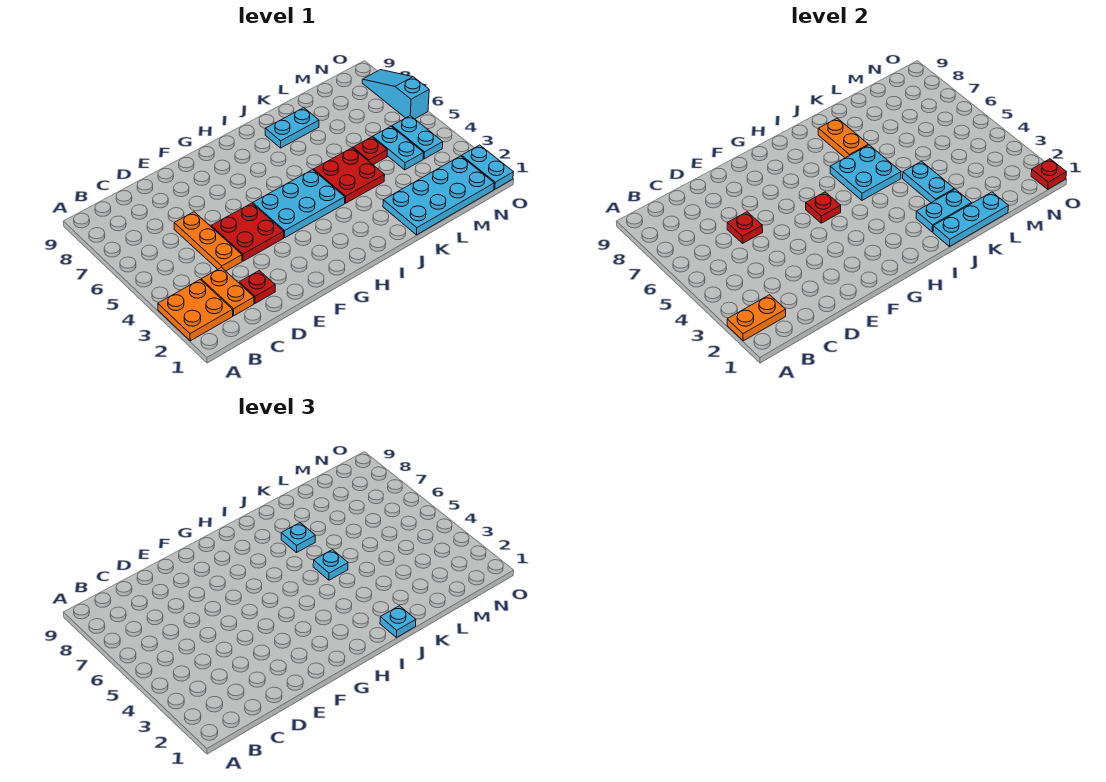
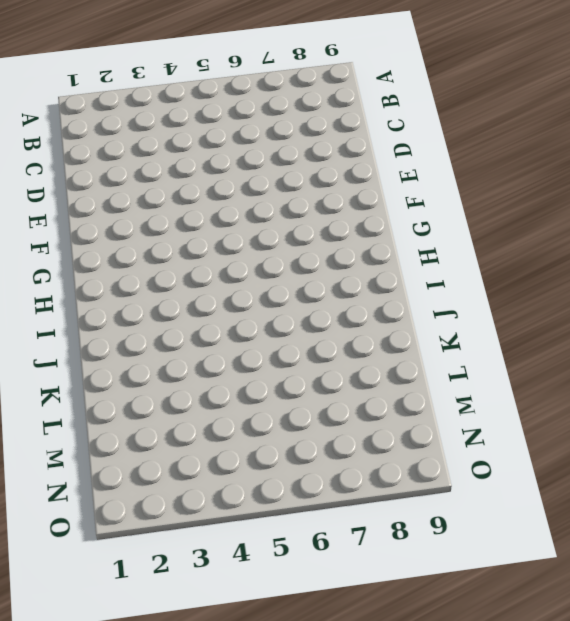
none -> orange plate A2:B3 level 1
none -> orange plate C2:C3 level 1
none -> red plate D2 level 1

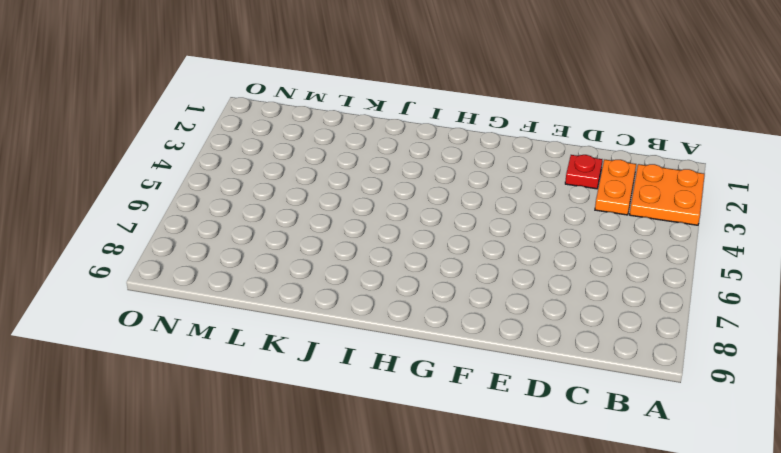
none -> orange plate D4:D6 level 1
none -> red plate E4:F5 level 1
none -> cyan plate G4:I5 level 1

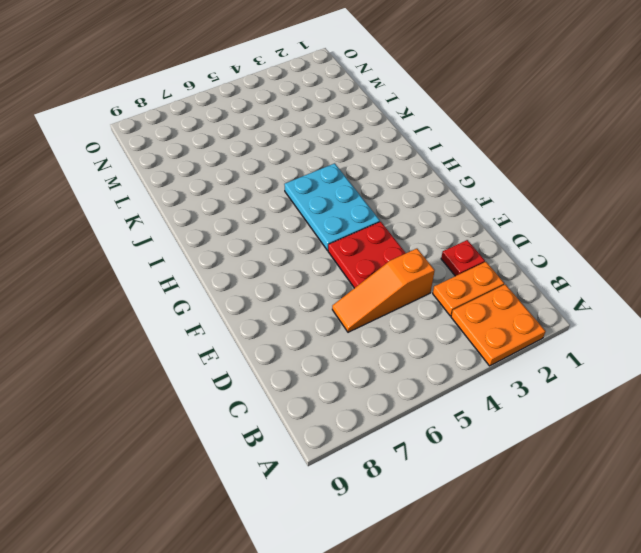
orange slope D4:D6 level 1 top 4 -> orange plate D4:D6 level 1
none -> red plate J4:K5 level 1
none -> cyan plate J8:K8 level 1
none -> cyan plate K1:N2 level 1

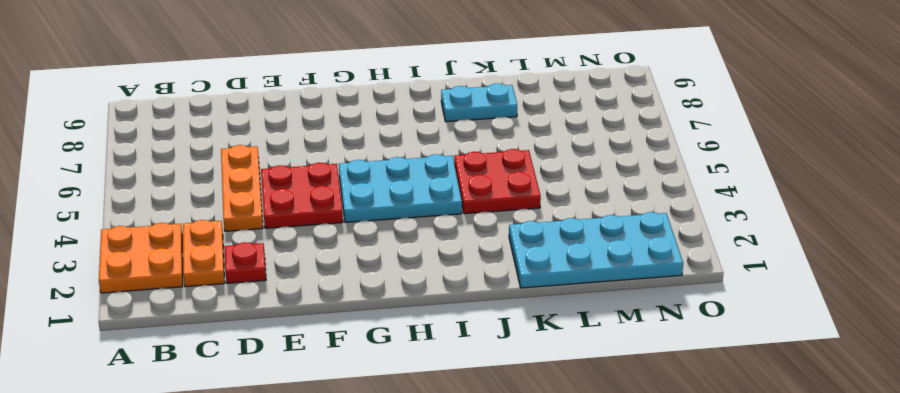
none -> red plate L5 level 1
none -> cyan plate M4:M5 level 1
none -> cyan plate N4:N5 level 1

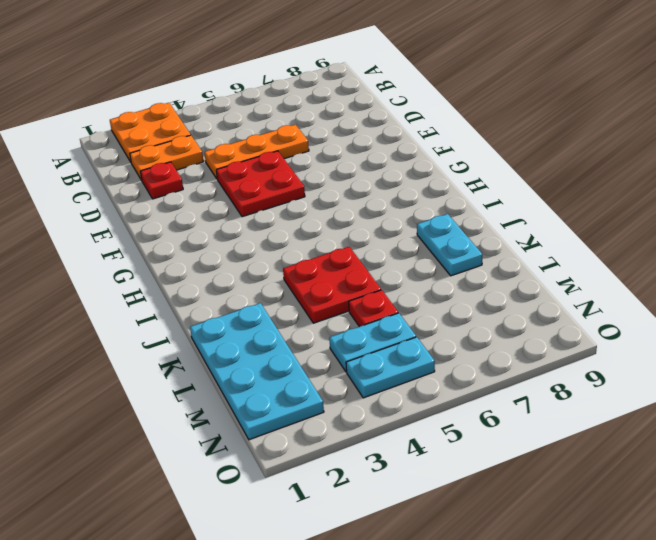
none -> cyan plate G4:I5 level 1
none -> cyan plate O1:O2 level 1
none -> cyan slope O6:O8 level 1 top 6

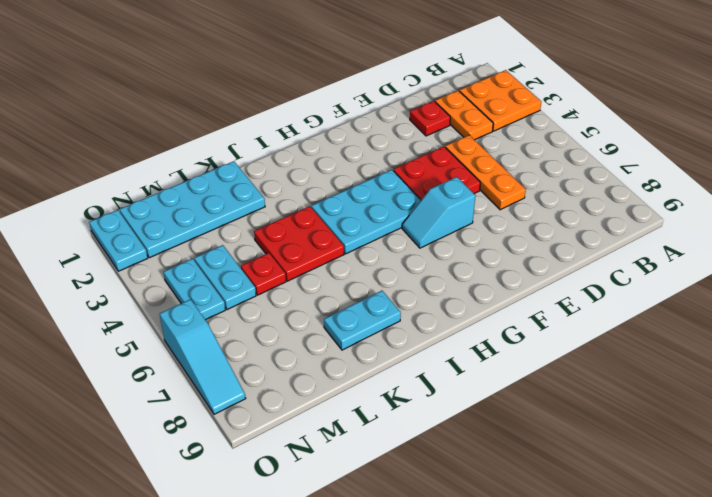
cyan slope F6:G6 level 1 top F -> none
none -> orange plate A2:B2 level 2
none -> red plate D6 level 2
none -> red plate G5 level 2

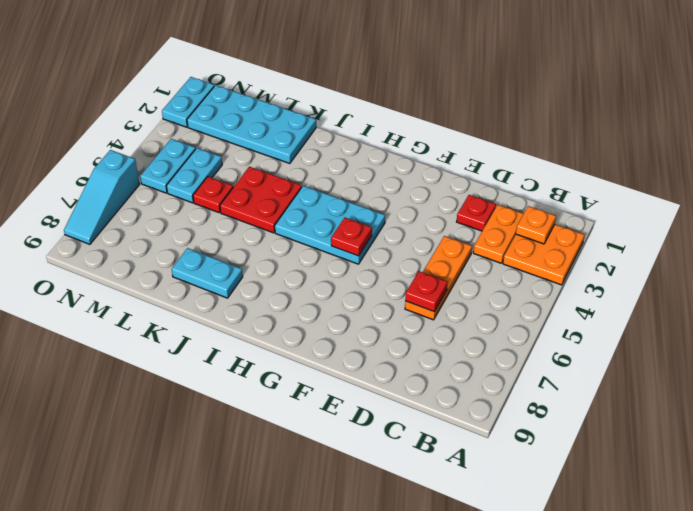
orange plate B2 level 2 -> orange plate A2:B2 level 2
none -> red plate E4:F5 level 1
none -> cyan plate I5:J6 level 2
none -> cyan plate J1:L1 level 2

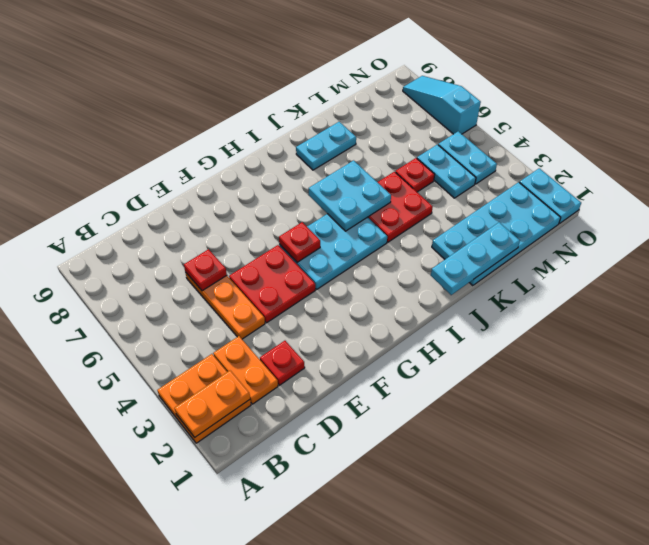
none -> cyan plate J2:K2 level 2
none -> orange plate J7:J8 level 2
none -> cyan plate K3:K4 level 2

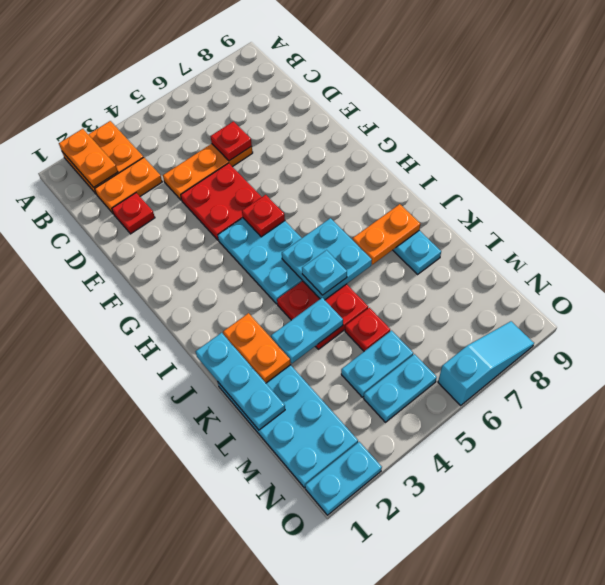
orange plate J2:K2 level 2 -> cyan plate J2:K2 level 2
none -> red plate O1 level 2
none -> cyan plate J1 level 3
none -> cyan plate J7 level 3

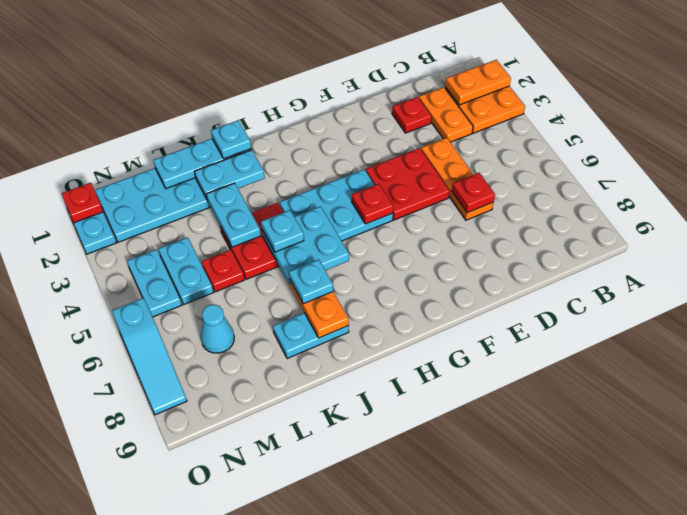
cyan cone M7 level 1 -> none

